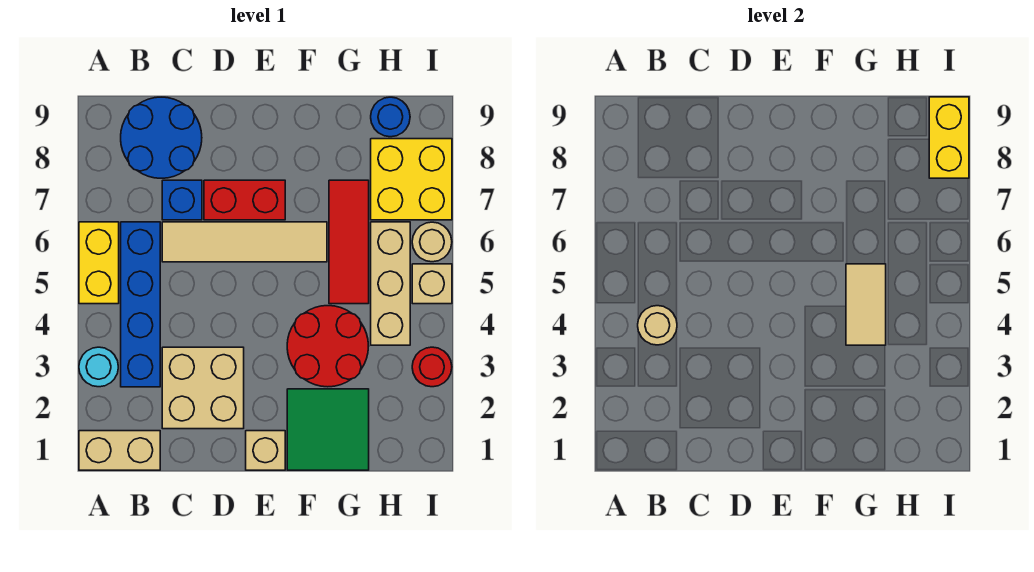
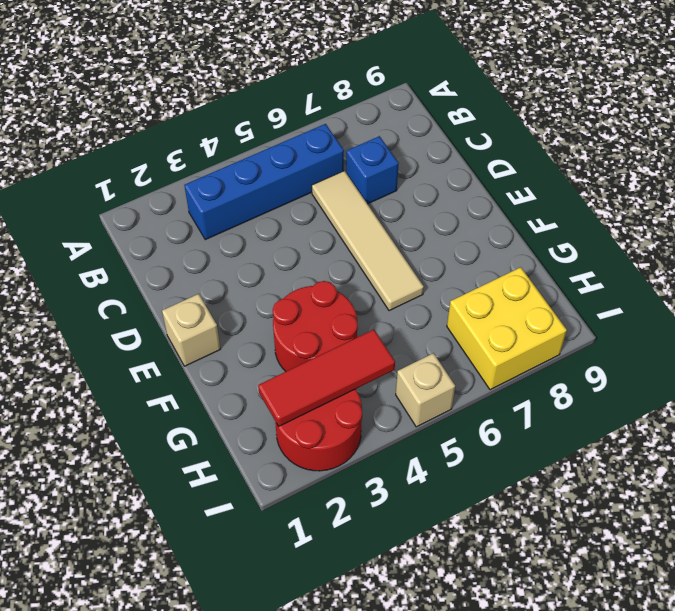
red round brick H2:I3 level 1 -> red round brick I3 level 1
red tile H2:H4 level 2 -> red tile G5:G7 level 1
none -> tan brick A1:B1 level 1
none -> cyan round brick A3 level 1
none -> yellow brick A5:A6 level 1

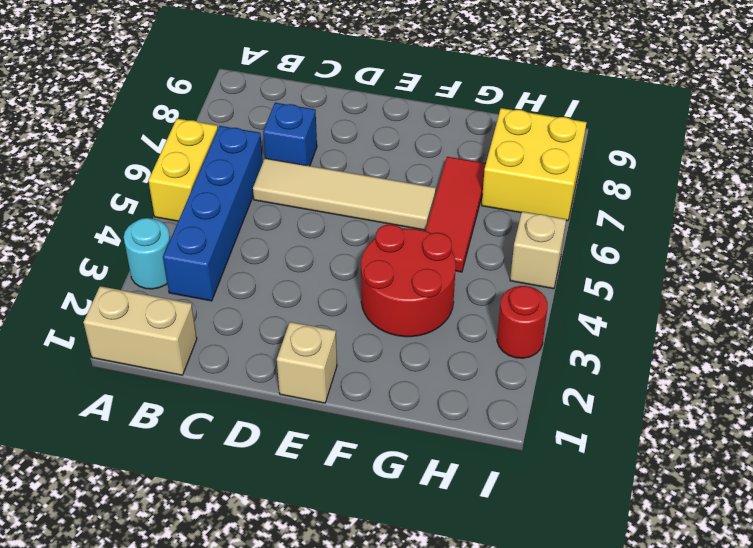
none -> blue round brick B8:C9 level 1
none -> tan brick C2:D3 level 1
none -> red brick D7:E7 level 1

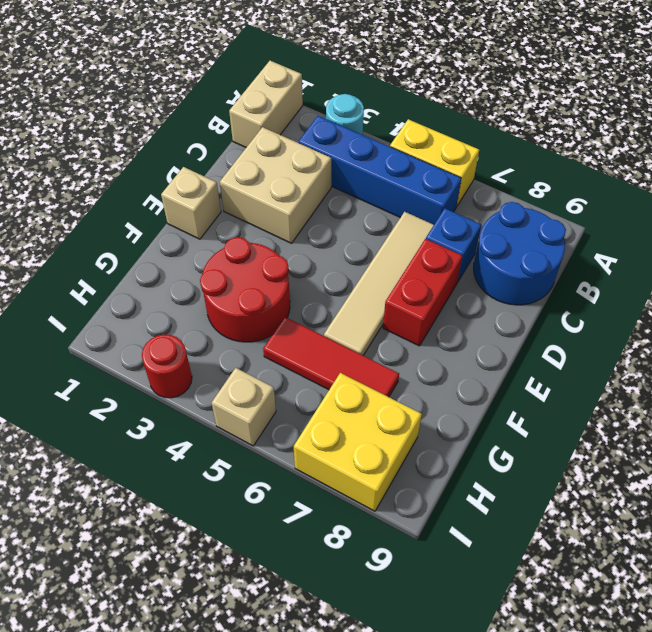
none -> green tile F1:G2 level 1
none -> tan brick H4:H6 level 1
none -> blue round brick H9 level 1

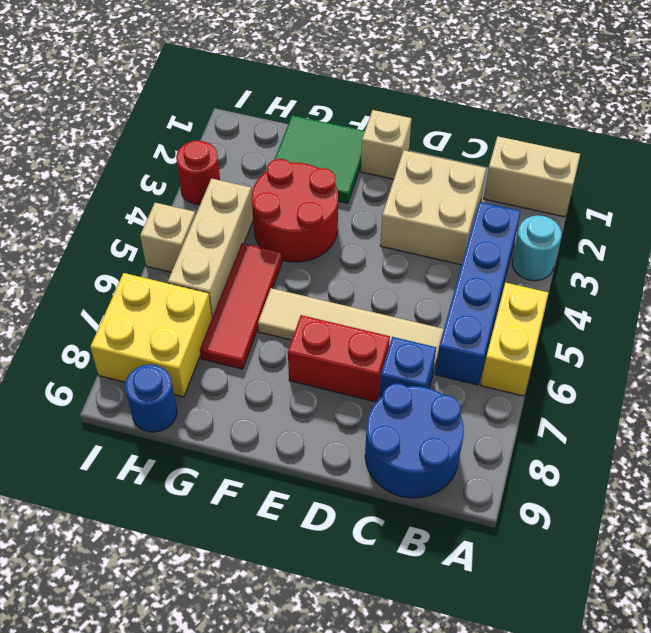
none -> tan round brick I6 level 1
none -> tan round brick B4 level 2
none -> tan tile G4:G5 level 2

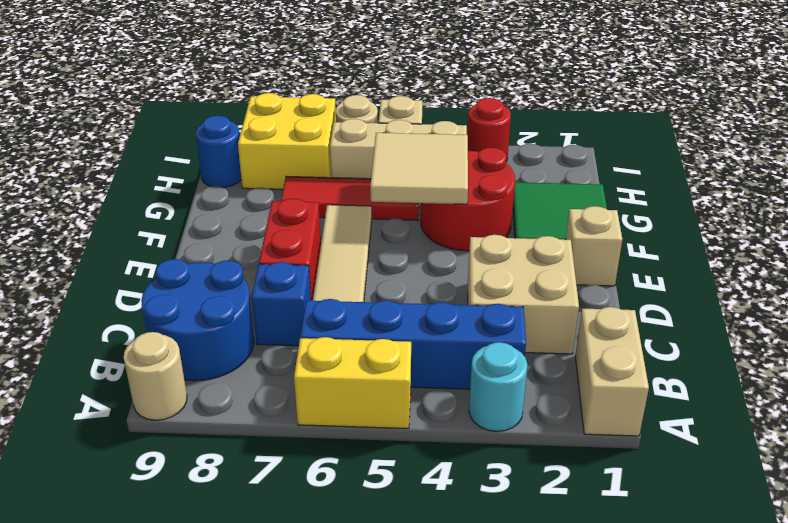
tan round brick A9 level 1 -> tan round brick B4 level 2
tan tile F4:G5 level 2 -> tan tile G4:G5 level 2
none -> yellow brick I8:I9 level 2

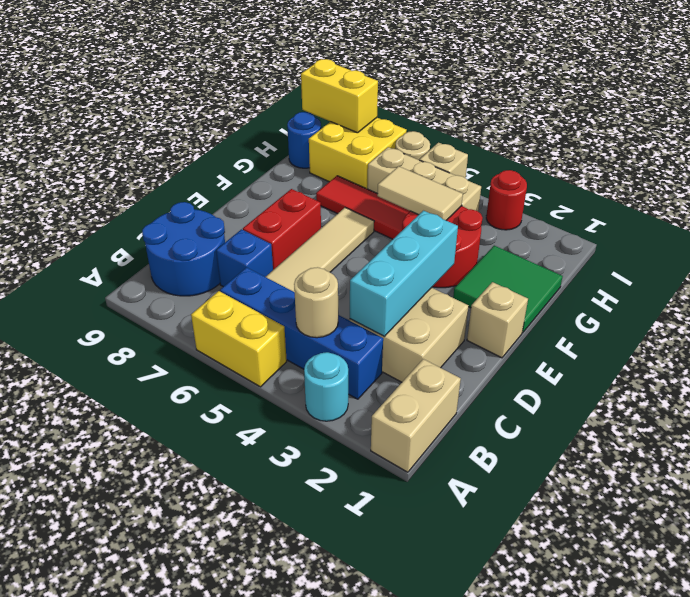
cyan brick C3:E3 level 2 -> none

